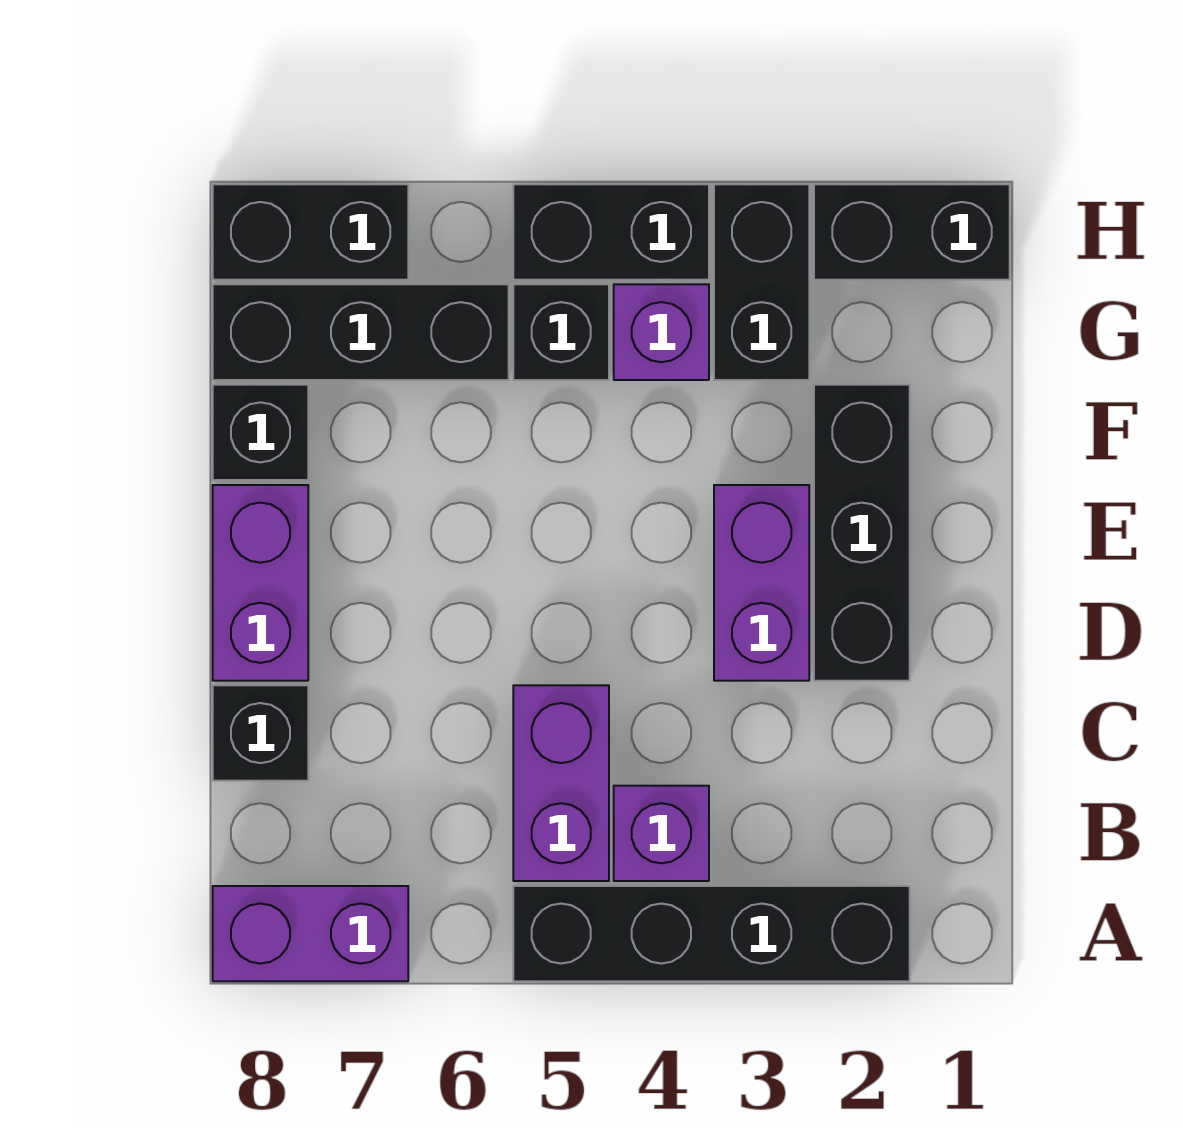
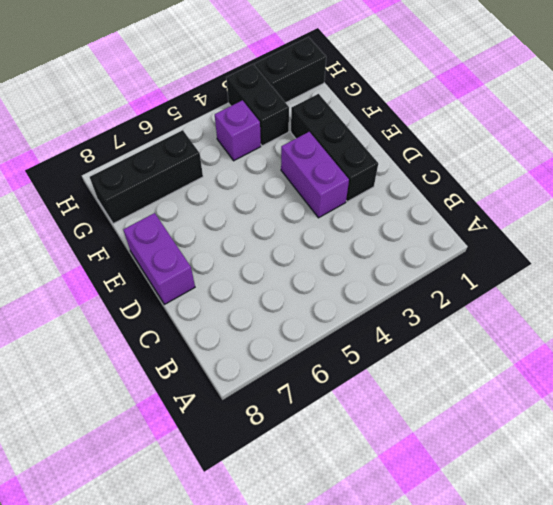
none -> black brick A2:A5 level 1
none -> purple brick A7:A8 level 1
none -> purple brick B4 level 1

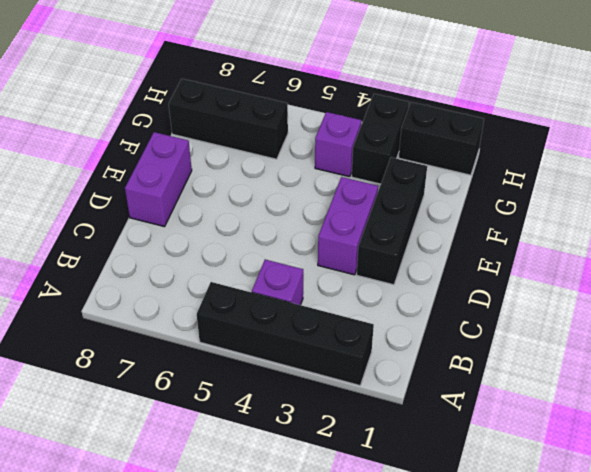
none -> purple brick A7:A8 level 1
none -> purple brick B5:C5 level 1
none -> black brick C8 level 1

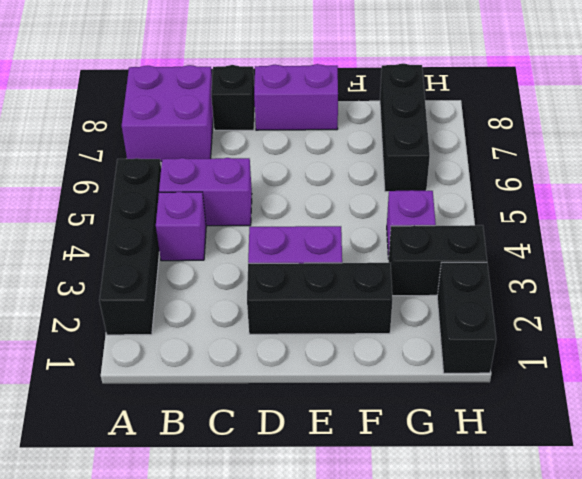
purple brick A7:B8 level 1 -> purple brick A7:A8 level 1
none -> black brick F8 level 1
none -> black brick G5 level 1
none -> black brick H4:H5 level 1

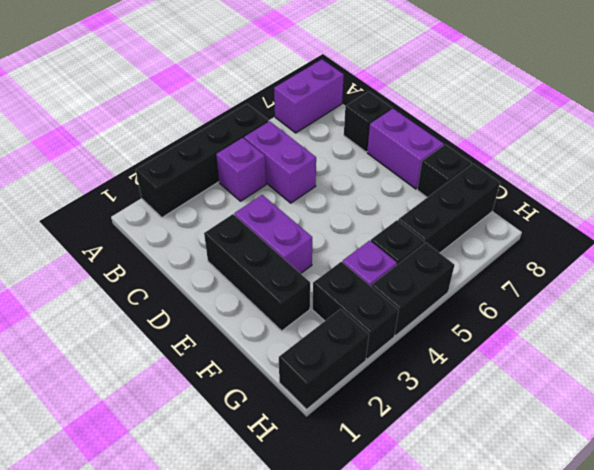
none -> black brick H7:H8 level 1

